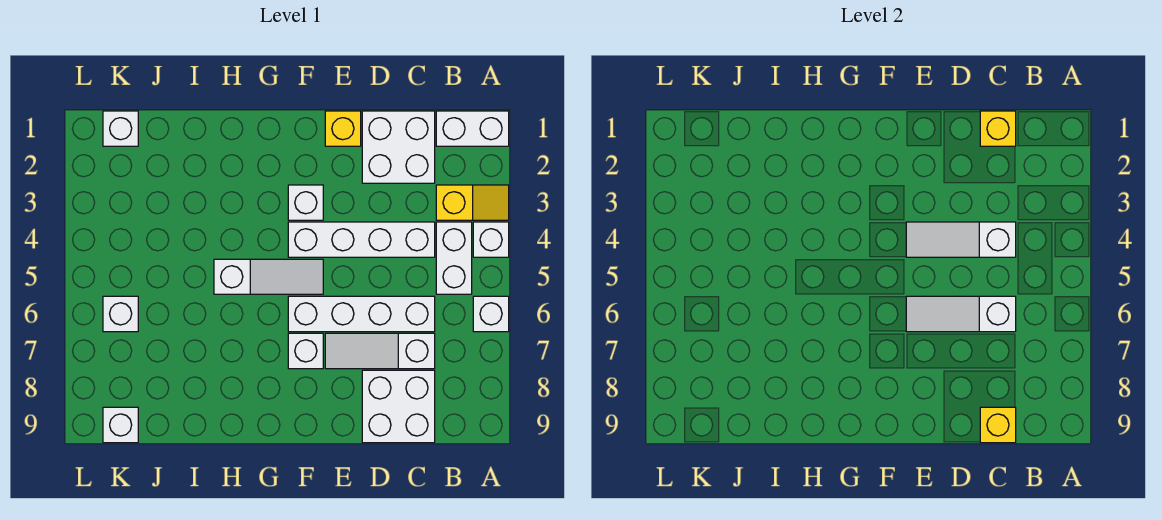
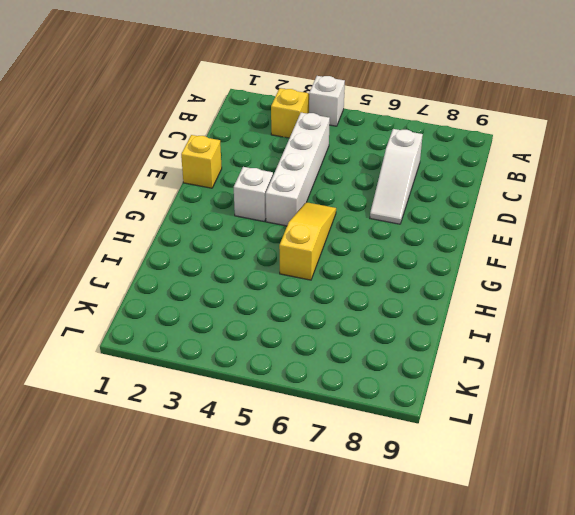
yellow slope F5:H5 level 1 top H -> white slope F5:H5 level 1 top H
none -> white brick A1:B1 level 1
none -> white brick A6 level 1
none -> white brick B4:B5 level 1

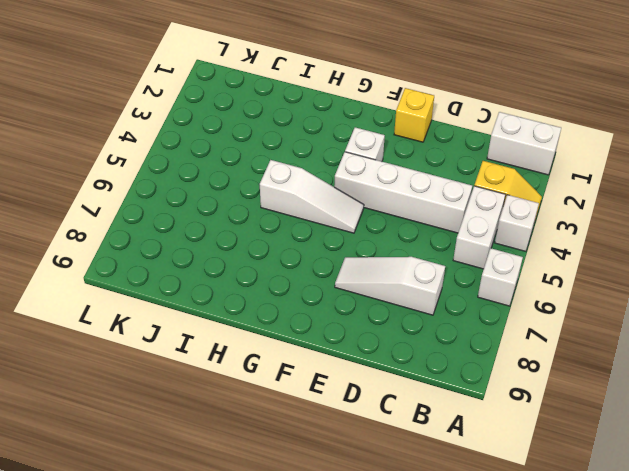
none -> white brick C1:D2 level 1
none -> white brick C6:F6 level 1
none -> white brick C8:D9 level 1

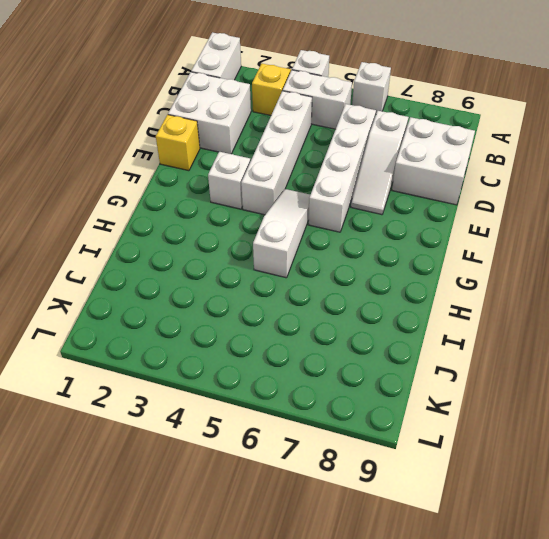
none -> white brick F7 level 1
none -> white brick K1 level 1
none -> white brick K6 level 1

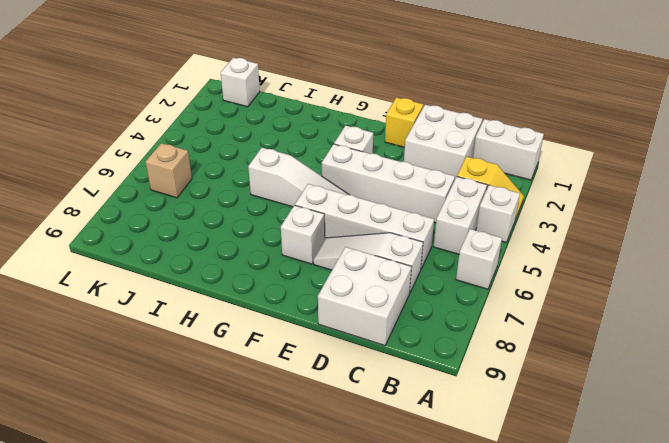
tan brick K6 level 1 -> white brick K6 level 1
none -> white brick K9 level 1
none -> yellow brick C1 level 2
none -> white slope C4:E4 level 2 top C

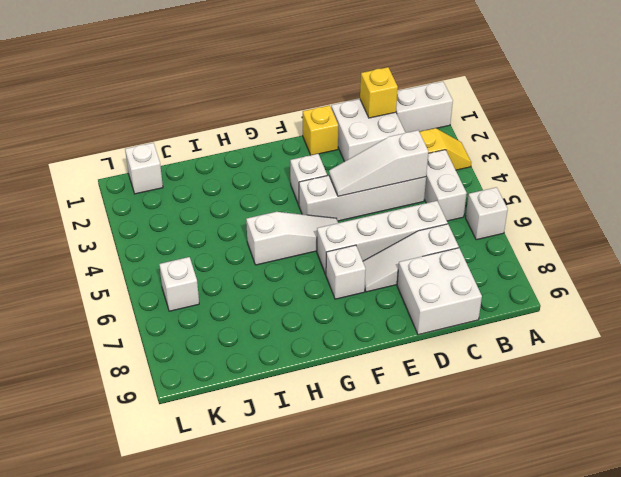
none -> white brick A4 level 1
none -> white brick K9 level 1
none -> white slope C6:E6 level 2 top C

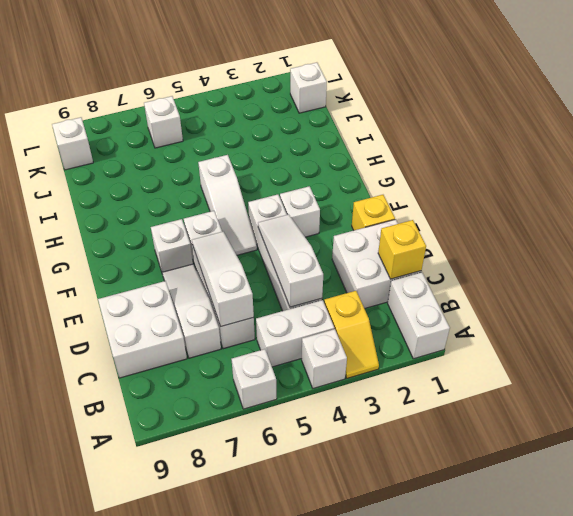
none -> yellow brick C9 level 2

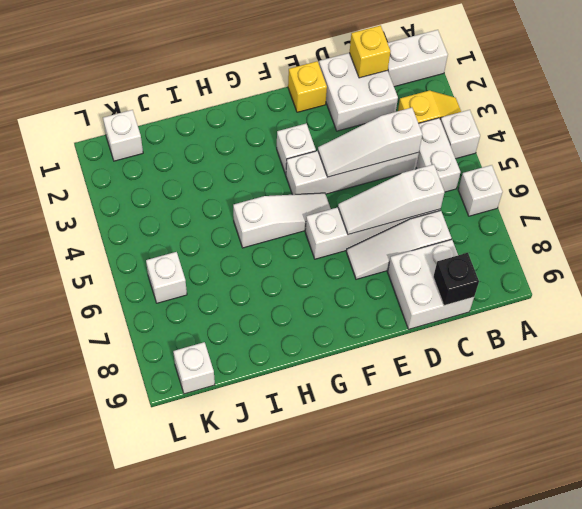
black brick C9 level 2 -> yellow brick C9 level 2
none -> white brick F7 level 1

